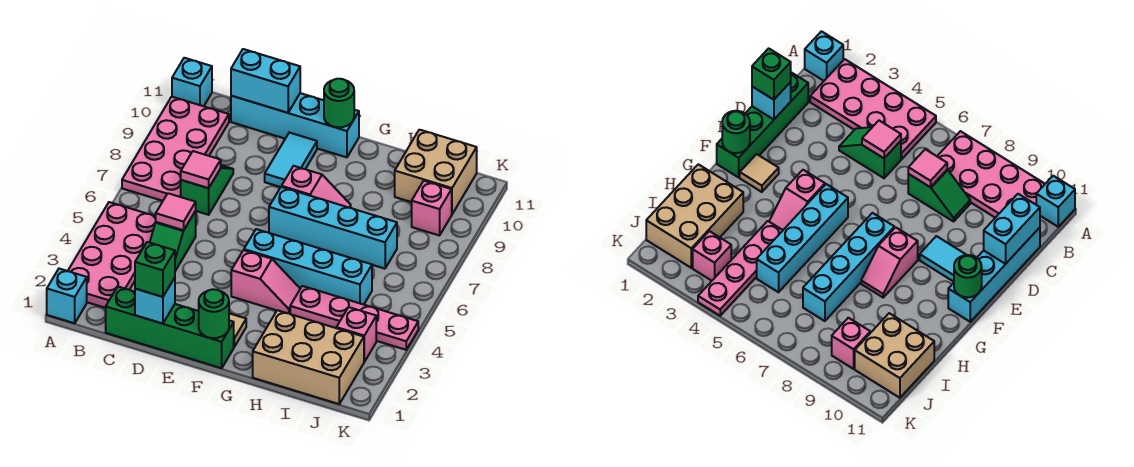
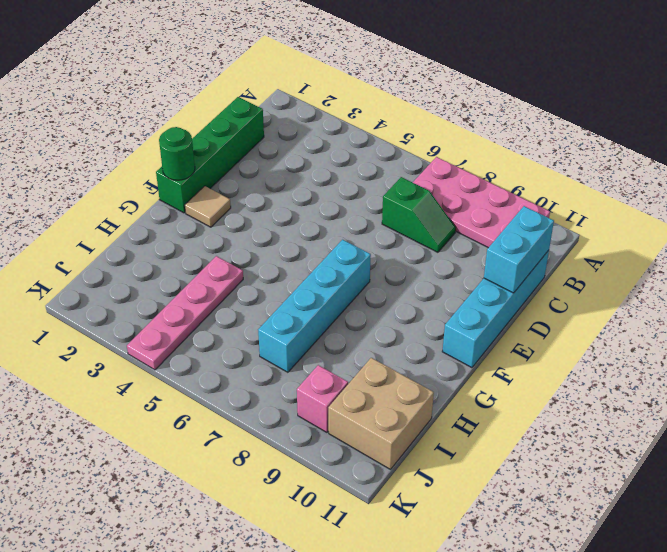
none -> cyan brick A1 level 1
none -> pink plate A2:B5 level 1
none -> cyan brick A11 level 1

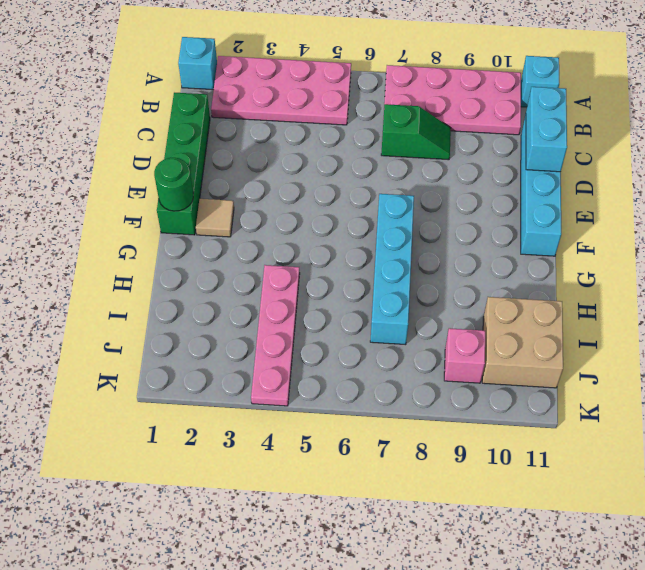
none -> green slope C4:C5 level 1 top 5
none -> cyan tile E9:E10 level 1
none -> pink slope F4:G4 level 1 top F

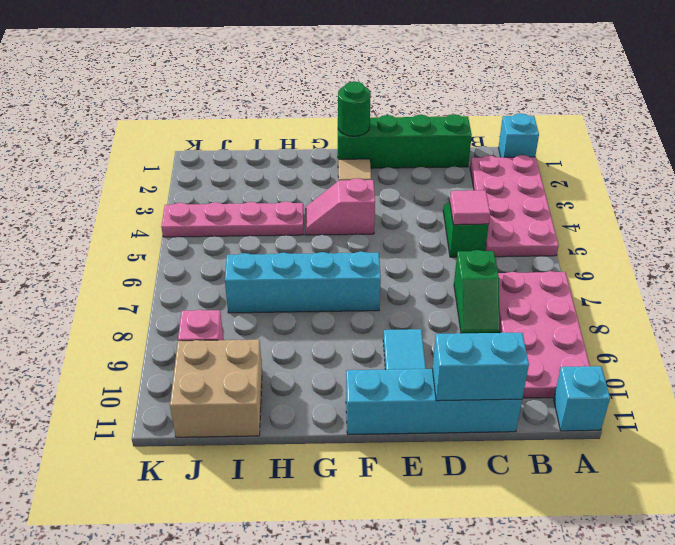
none -> cyan brick F5:I5 level 1
none -> pink slope F8:G8 level 1 top F
none -> tan brick H1:J2 level 1

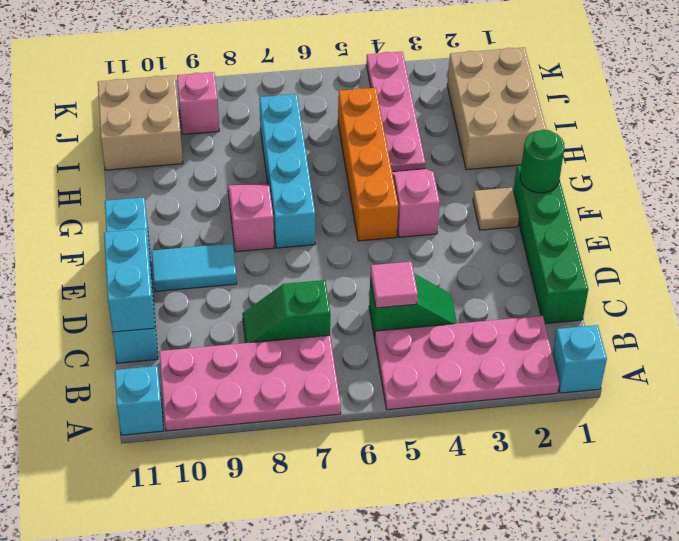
orange brick F5:I5 level 1 -> cyan brick F5:I5 level 1
none -> pink brick J3 level 1
none -> pink tile C7 level 2
none -> cyan brick D1 level 2

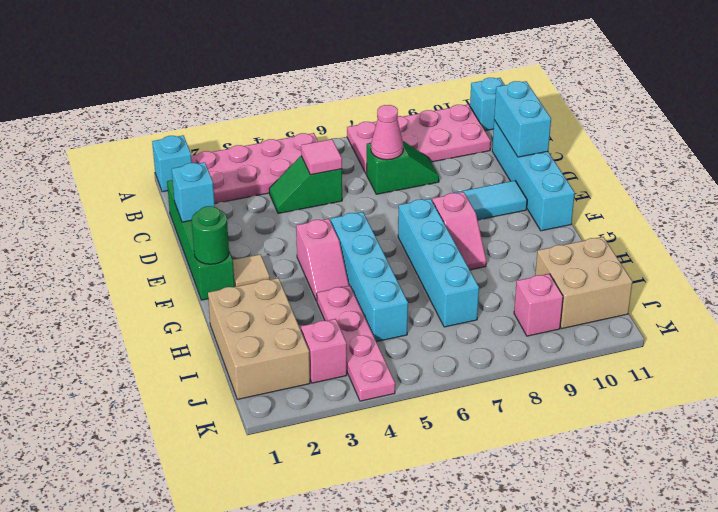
pink cone C7 level 2 -> pink tile C7 level 2
none -> green round brick F11 level 2
none -> green brick D1 level 3

